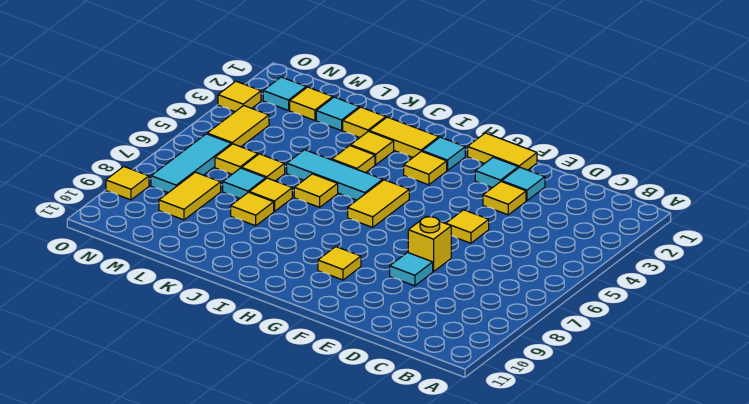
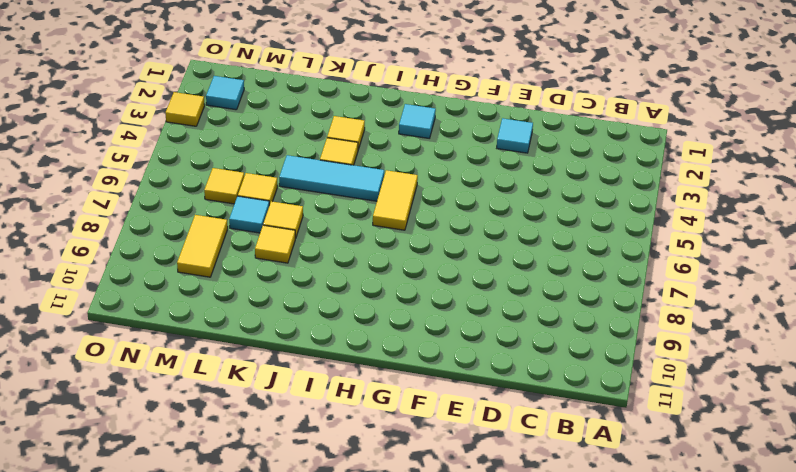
none -> yellow tile E3 level 1
none -> yellow tile E5 level 1
none -> yellow brick E7 level 1
none -> cyan tile E8 level 1

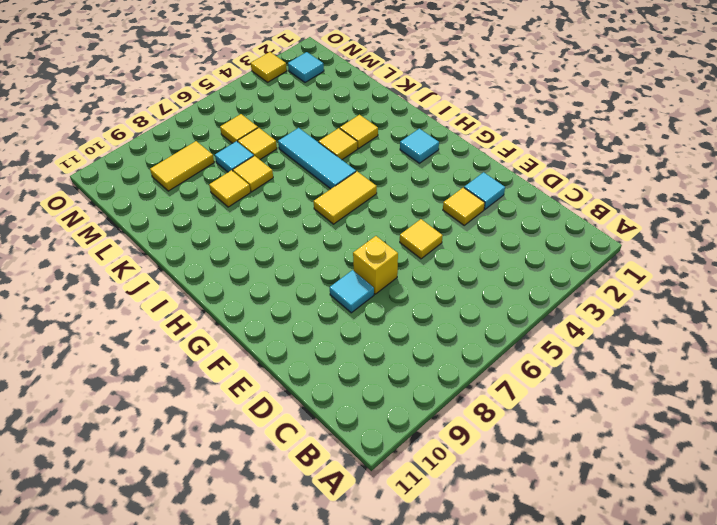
none -> yellow tile F1:G1 level 1
none -> cyan tile F2 level 1
none -> yellow tile G9 level 1
none -> yellow tile H3 level 1

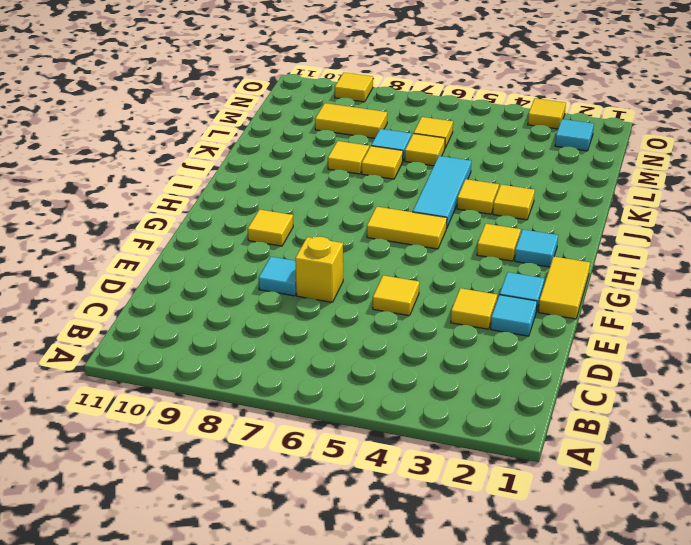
none -> yellow tile I2:J2 level 1
none -> yellow tile J6 level 1
none -> yellow tile K2 level 1
none -> cyan tile L2 level 1

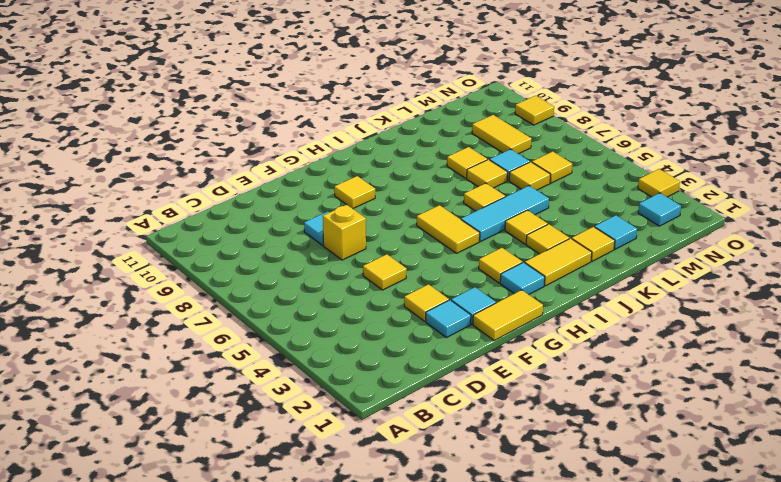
none -> yellow tile M2 level 1
none -> yellow tile N4:N5 level 1
none -> cyan tile N6:N8 level 1

